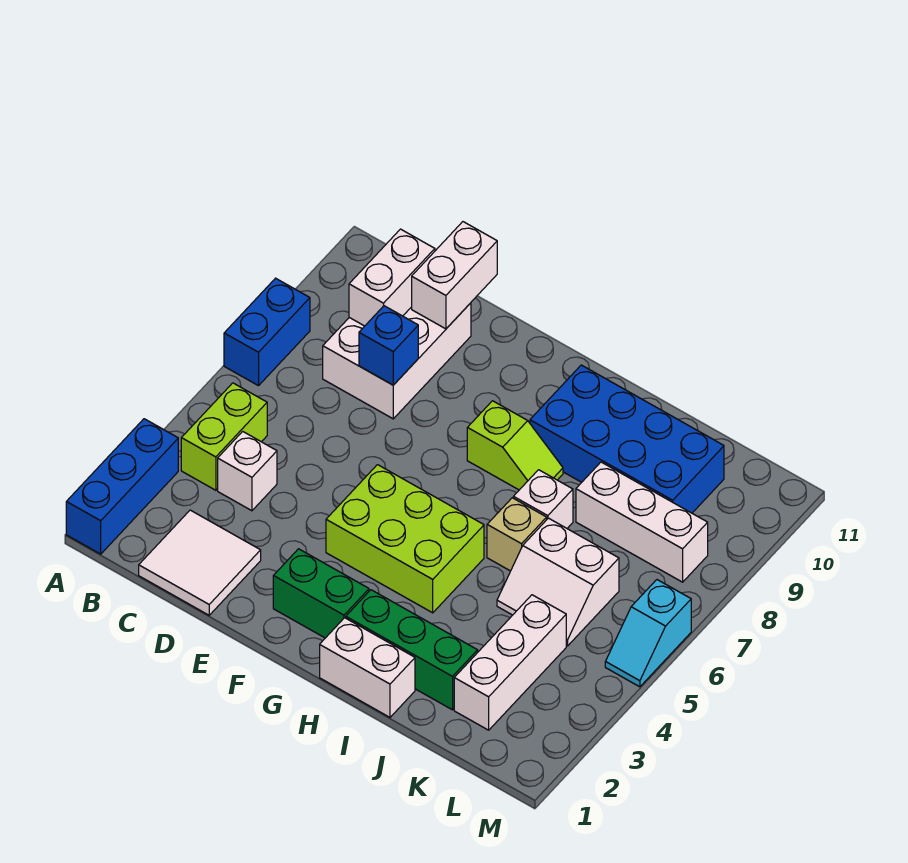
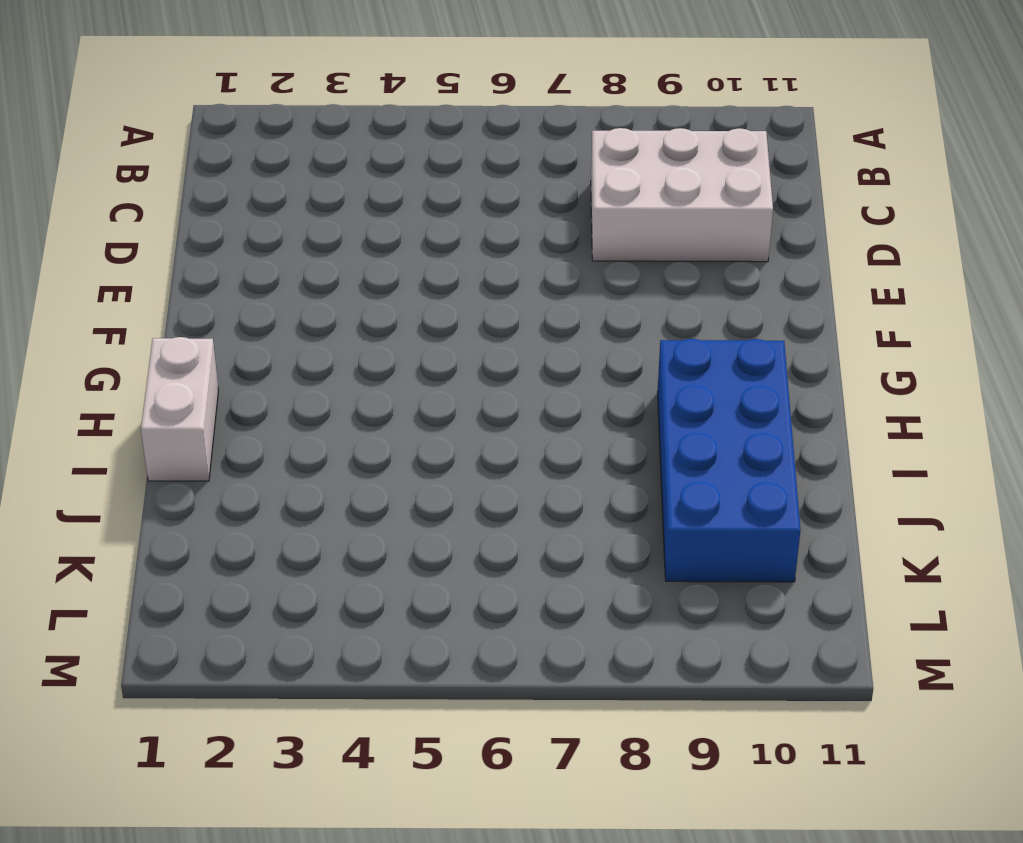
none -> blue brick A1:A3 level 1
none -> blue brick A7:A8 level 1
none -> lime brick B4:B5 level 1

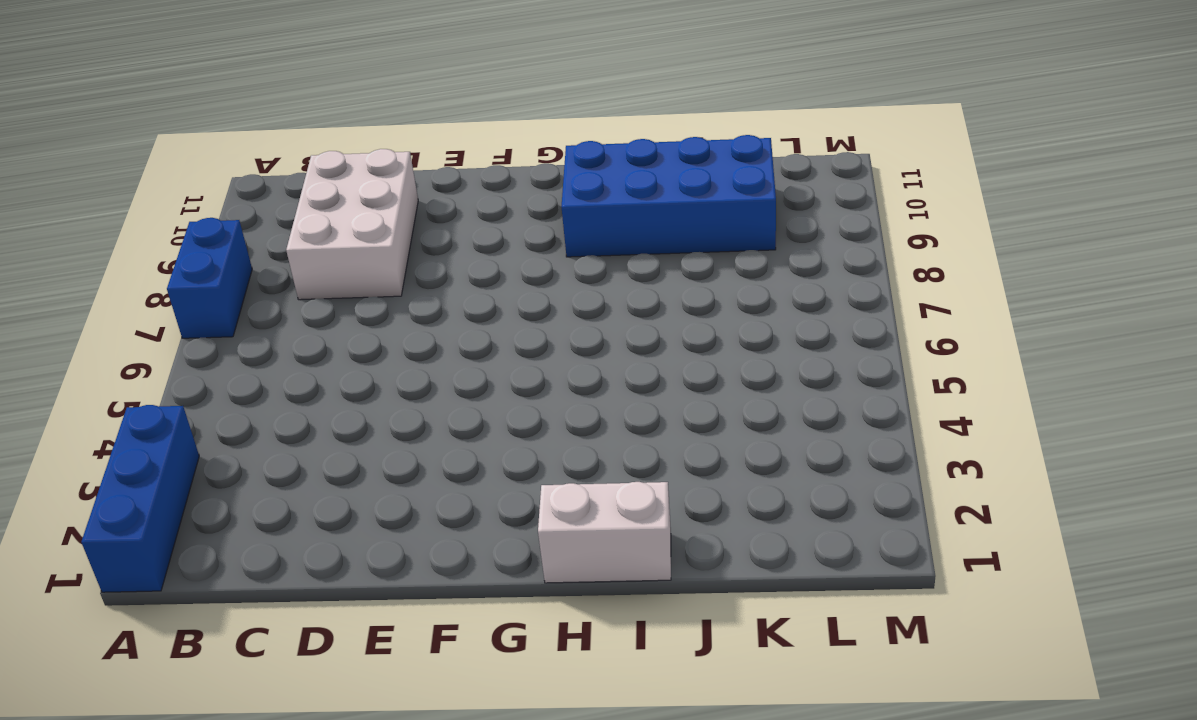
none -> lime brick B4:B5 level 1
none -> white tile C1:D2 level 1
none -> white brick C4 level 1

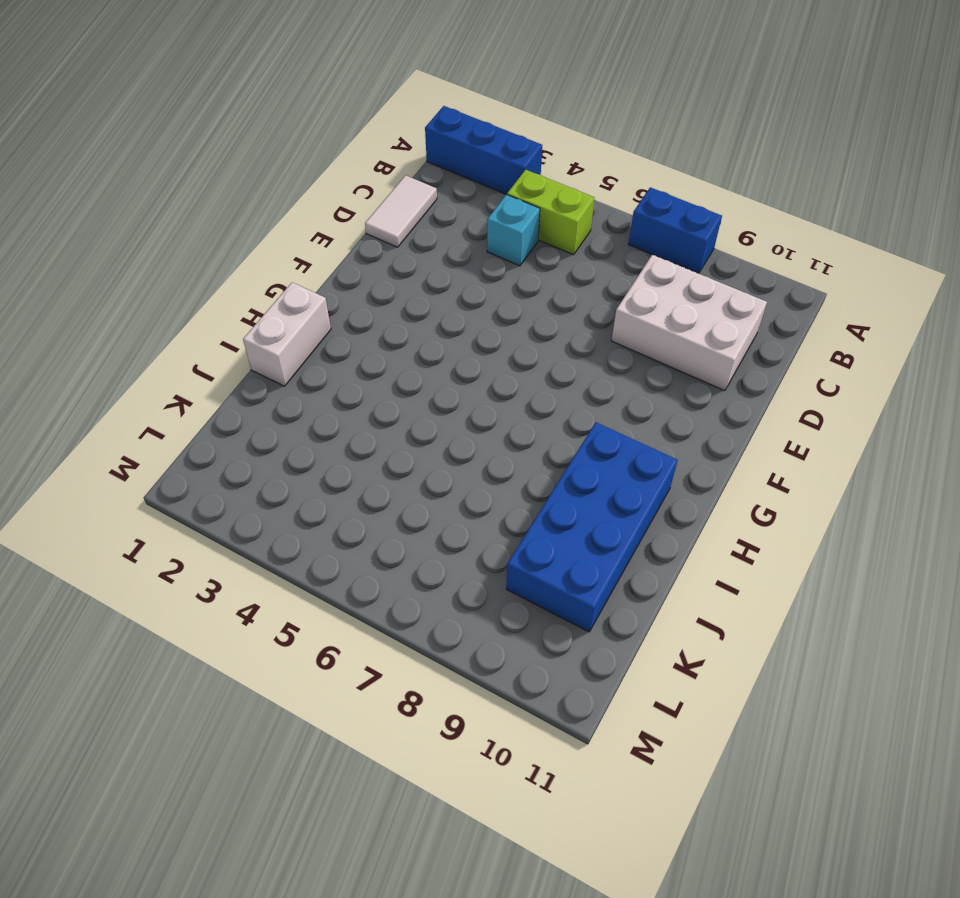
white tile C1:D1 level 1 -> white tile C1:D2 level 1
cyan brick C4 level 1 -> white brick C4 level 1
none -> green brick F2:G2 level 1
none -> lime brick F4:H5 level 1
none -> lime slope G8:H8 level 1 top G

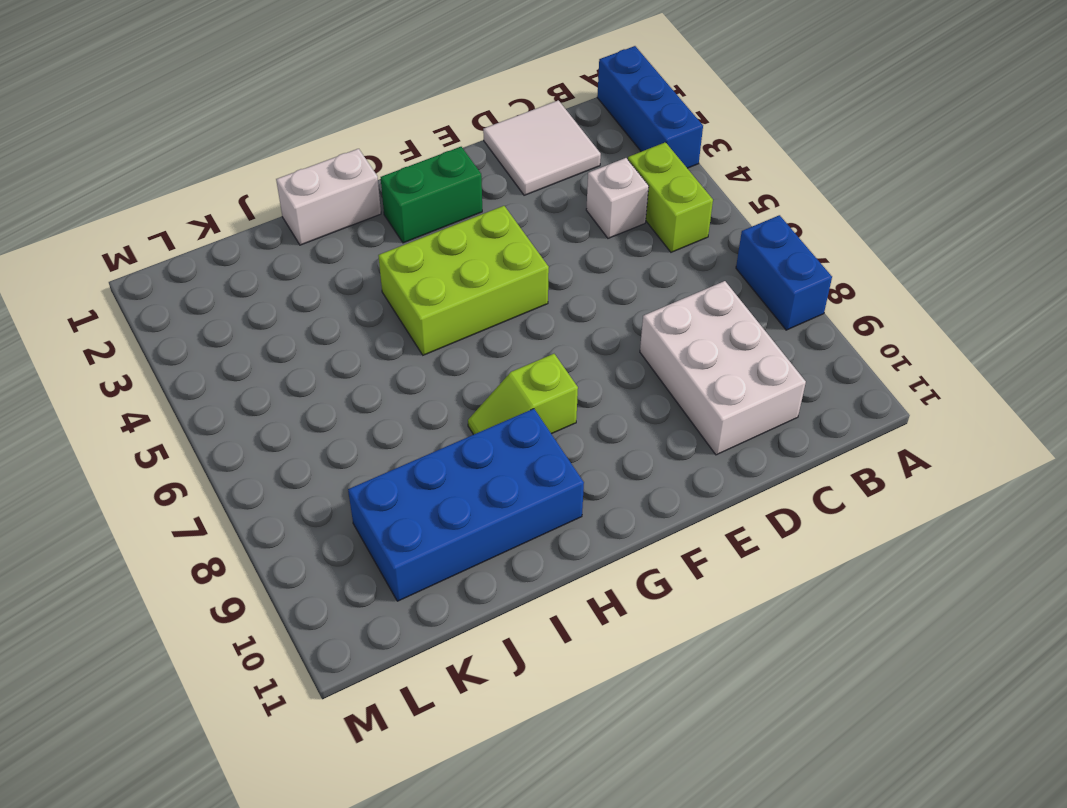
none -> green brick H2:J2 level 1
none -> tan brick I6 level 1
none -> white brick I7 level 1

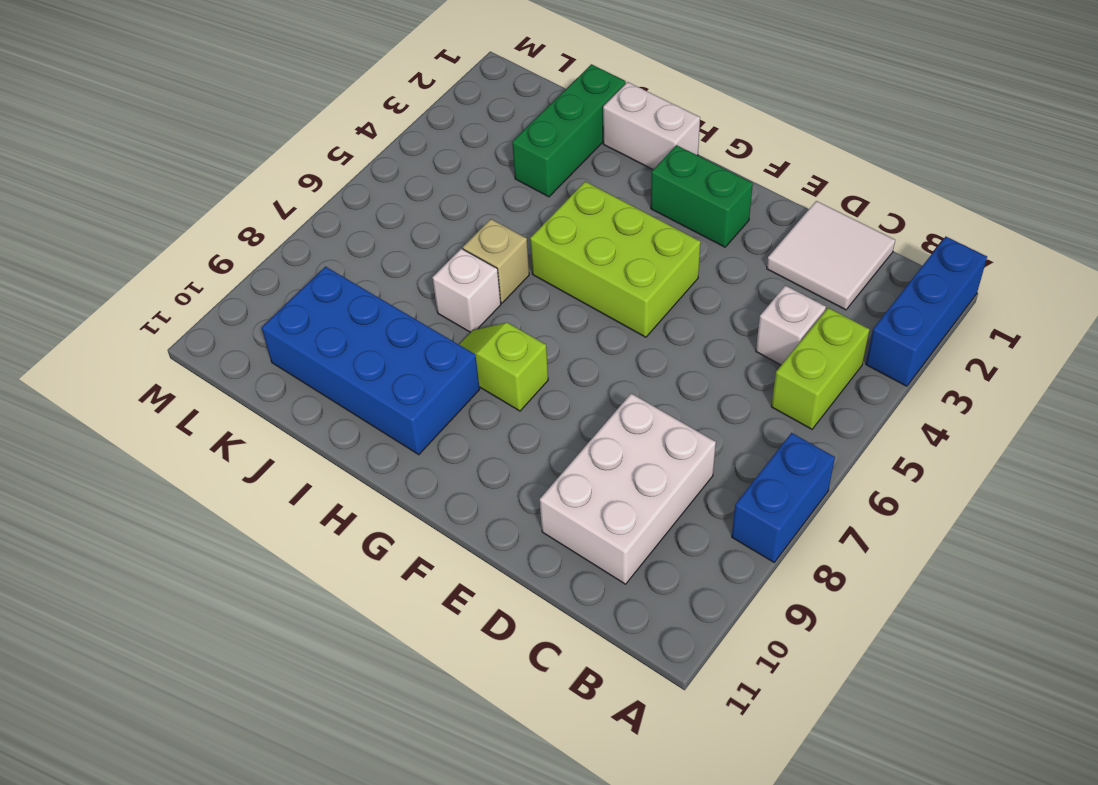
green brick J1:J3 level 1 -> green brick H2:J2 level 1
none -> white slope J5:K6 level 1 top 6
none -> white brick J8:L8 level 1
none -> white brick K2:K4 level 1

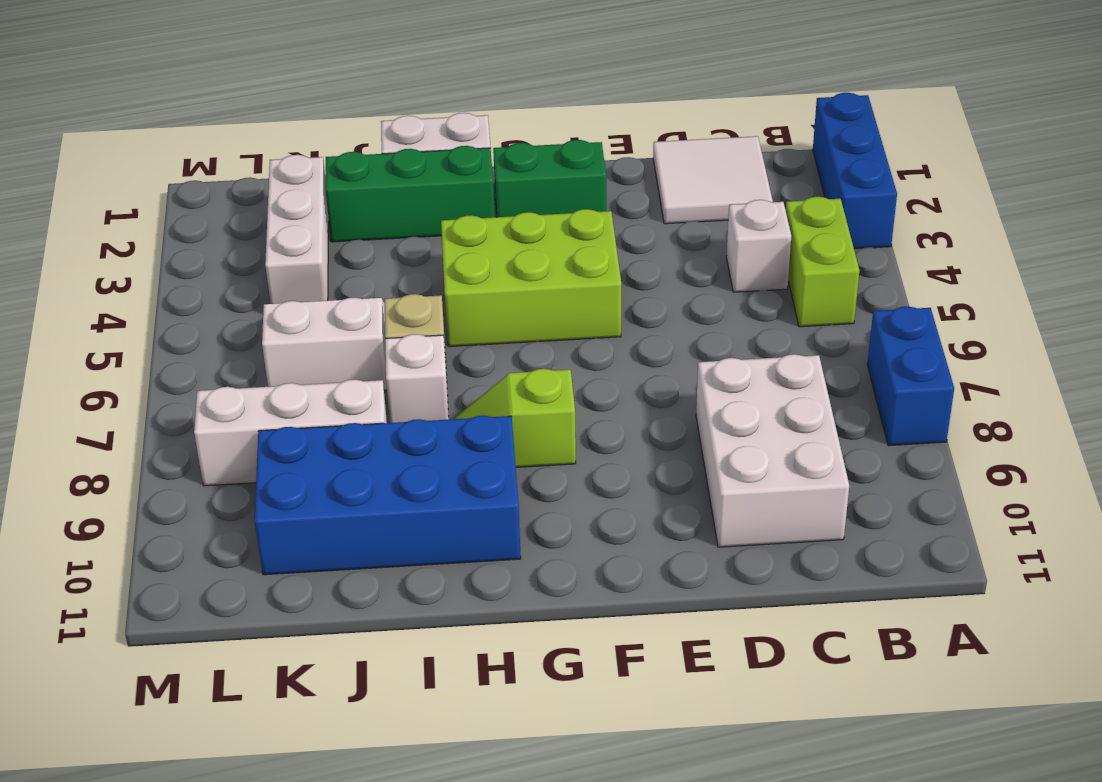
none -> cyan slope M5:M6 level 1 top 6
none -> white brick C9:C10 level 2
none -> blue brick D8 level 2

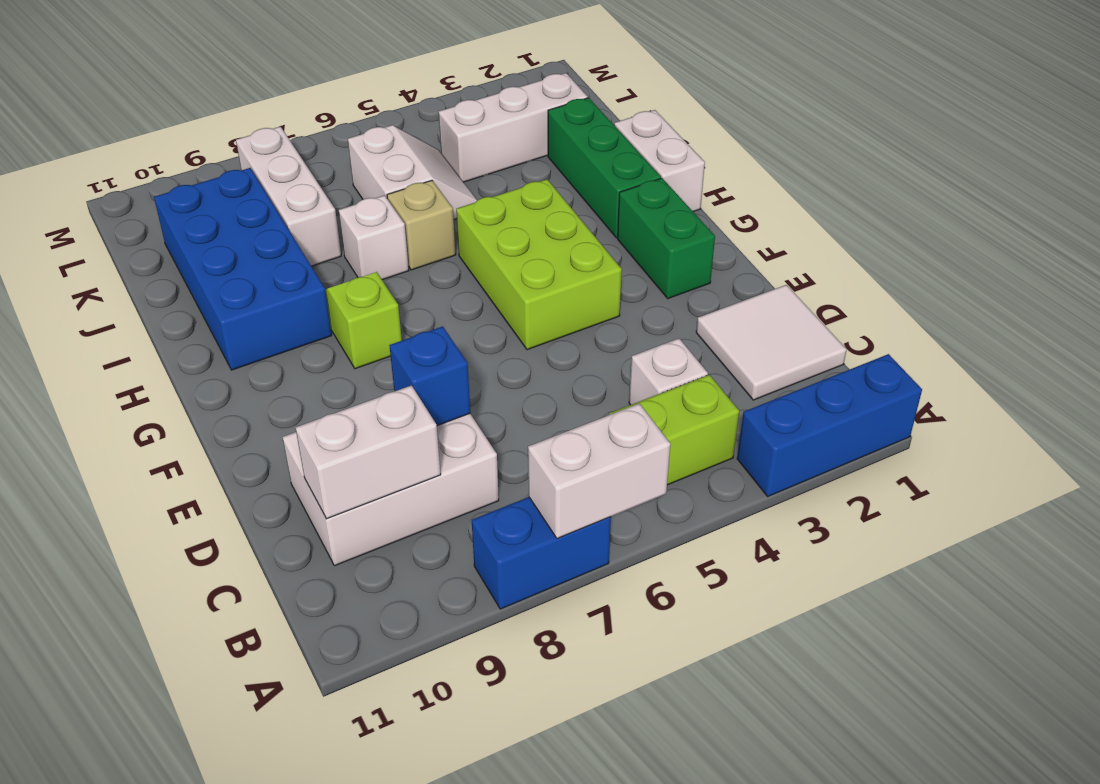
white brick A6:A7 level 2 -> white brick D10:D11 level 2
none -> cyan slope M5:M6 level 1 top 6

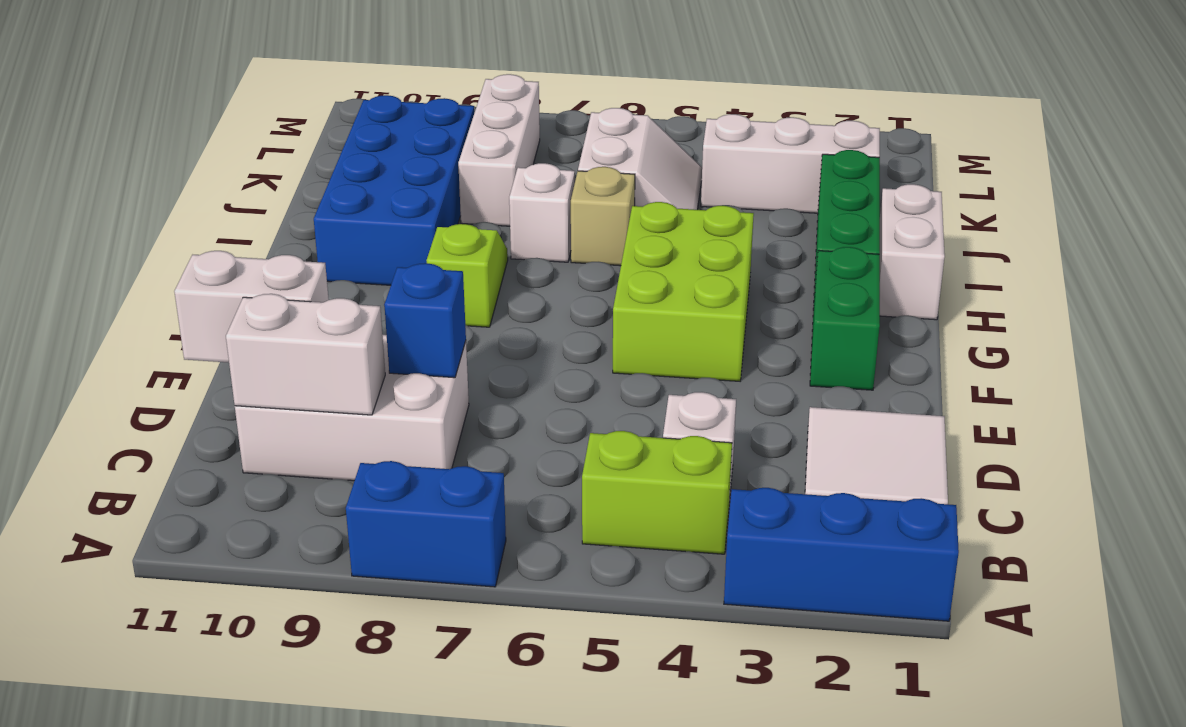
none -> cyan slope M5:M6 level 1 top 6

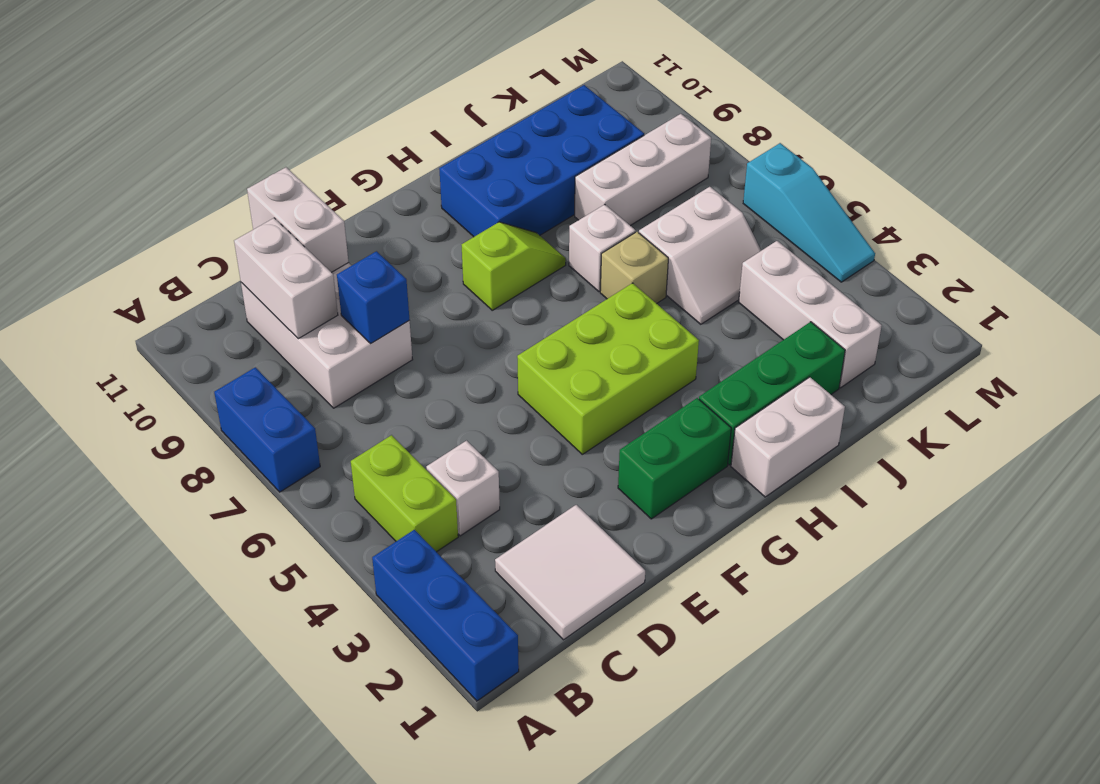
cyan slope M4:M6 level 1 top 6 -> cyan slope M5:M6 level 1 top 6

